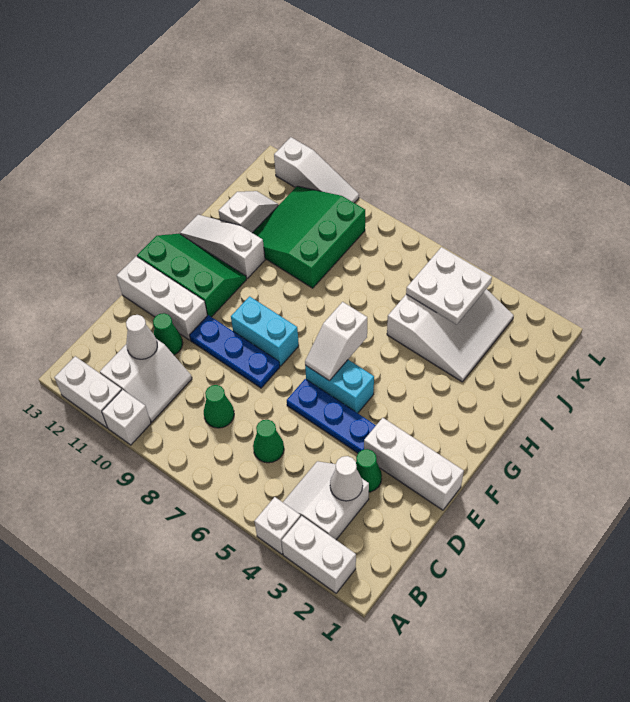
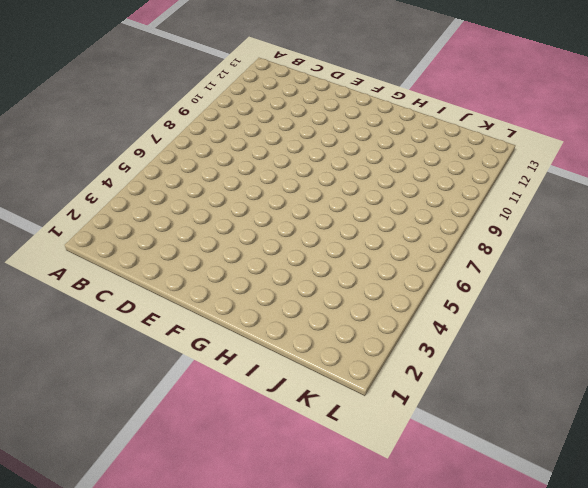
none -> white brick A2:A3 level 1
none -> white brick A4 level 1
none -> white brick A10 level 1

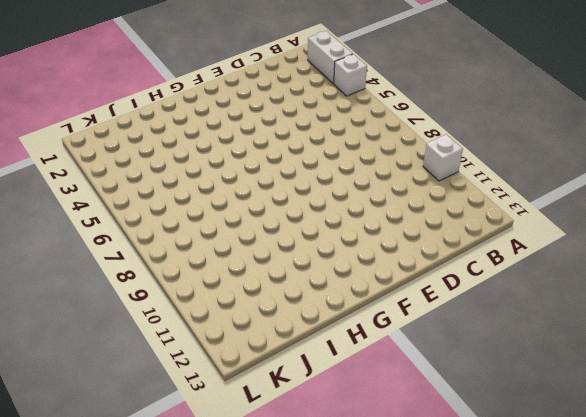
none -> white brick A11:A12 level 1
none -> white slope B3:C4 level 1 top 3
none -> white slope B10:C11 level 1 top 11

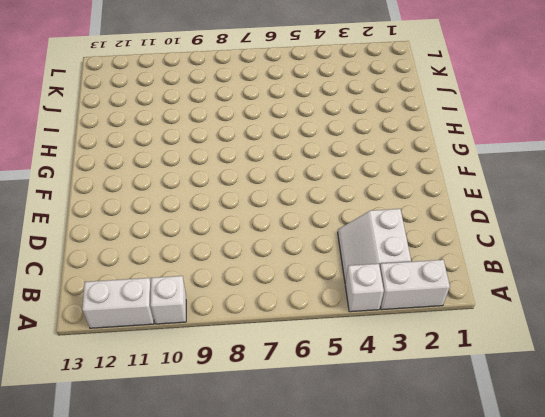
none -> white slope B10:C11 level 1 top 11
none -> green cone C6 level 1
none -> green cone C8 level 1

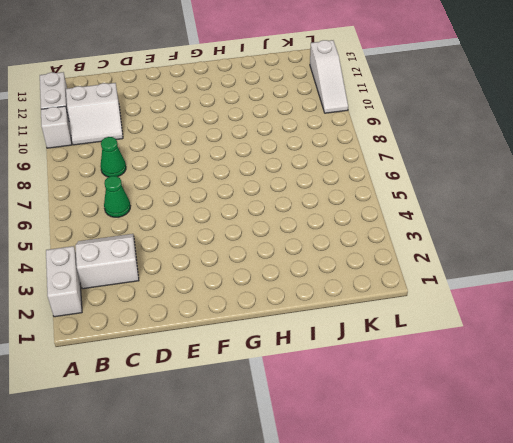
none -> white brick A4 level 1
none -> green cone D3 level 1
none -> green cone D11 level 1

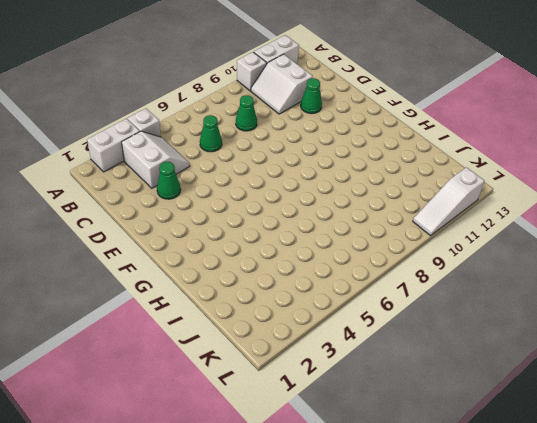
none -> white brick E1:E3 level 1
none -> blue plate E4:E6 level 1
none -> blue plate E8:E10 level 1

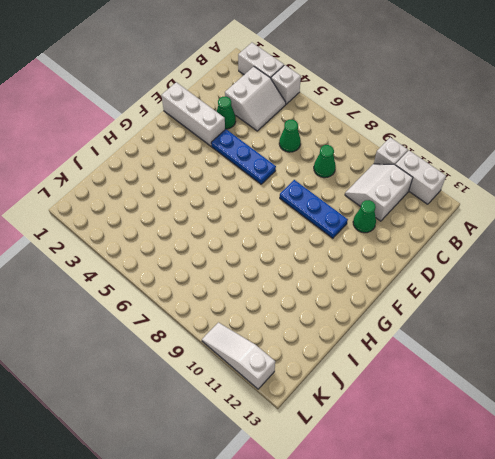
none -> white brick E11:E13 level 1
none -> cyan brick F5:F6 level 1
none -> cyan brick F8:F9 level 1

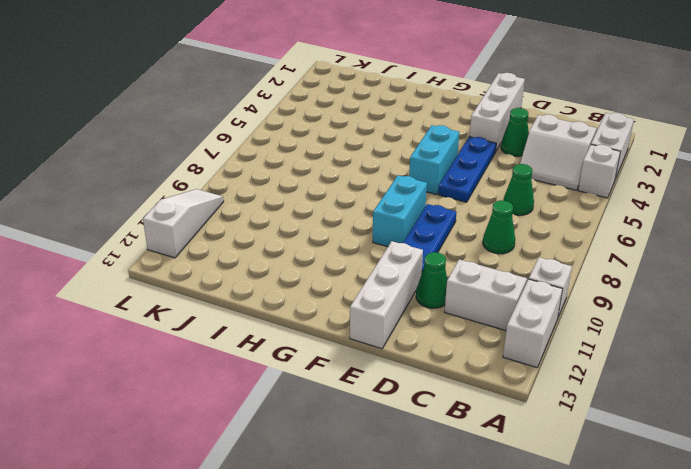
none -> green slope F11:G13 level 1 top F
none -> white slope H11:H13 level 1 top 11
none -> white slope I3:K5 level 1 top 5

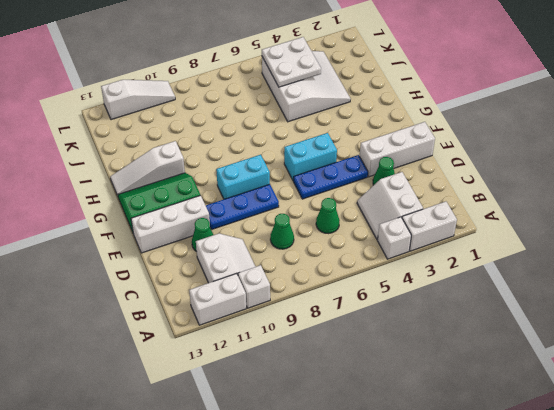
none -> green slope I9:K11 level 1 top 9
none -> white slope I12:J12 level 1 top I
none -> white cone C3 level 2

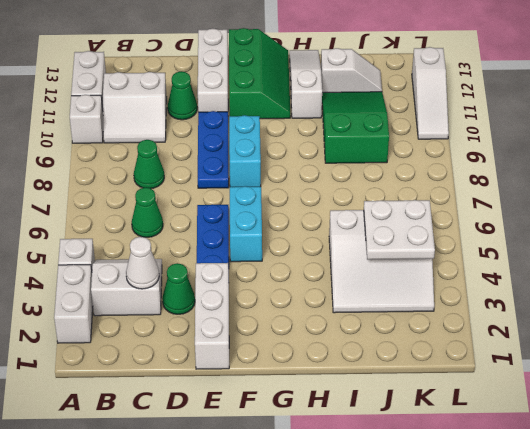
green slope I9:J11 level 1 top 9 -> green slope I9:K11 level 1 top 9
none -> white cone C11 level 2
none -> white slope F6:G6 level 2 top G

